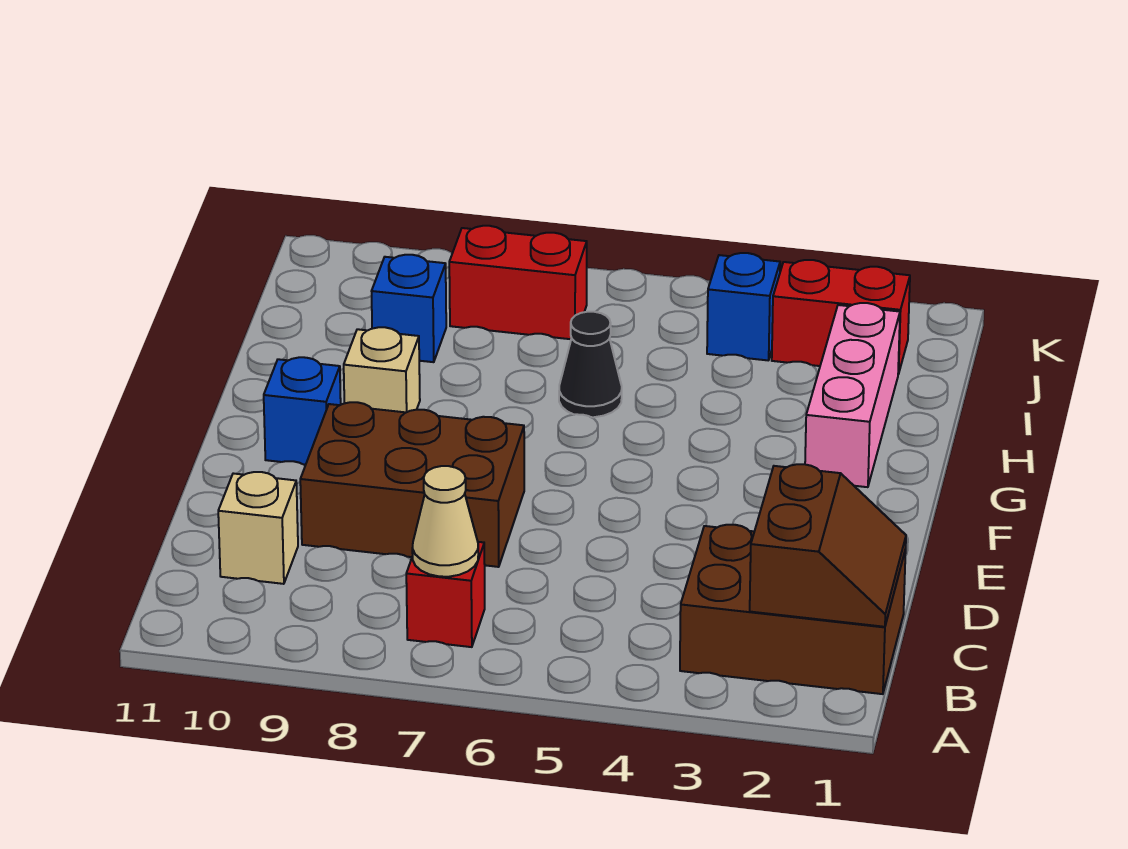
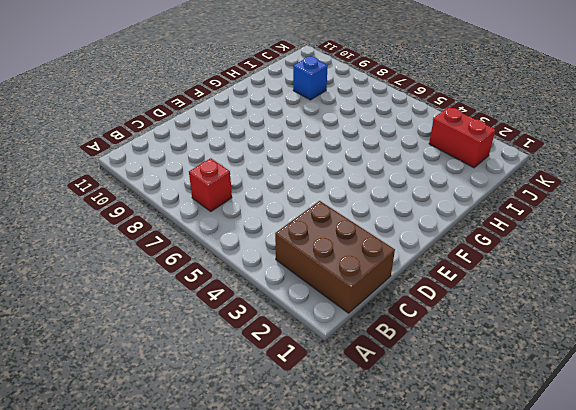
none -> tan brick C10 level 1
none -> brown brick D7:E9 level 1
none -> blue brick F10 level 1

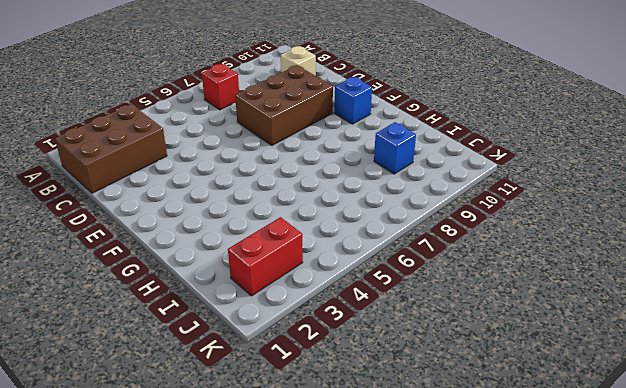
none -> pink brick G2:I2 level 1
none -> tan brick G9 level 1
none -> black cone H6 level 1

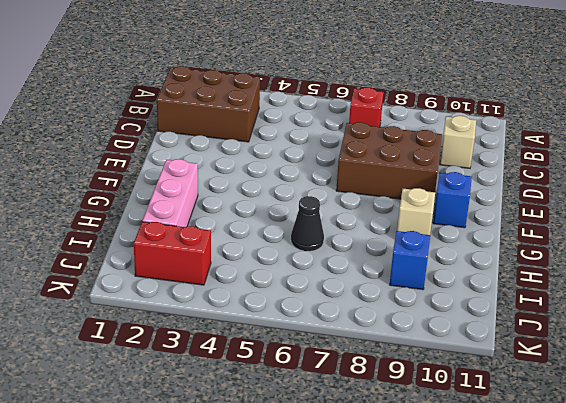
none -> blue brick J4 level 1
none -> red brick J7:J8 level 1
none -> brown slope B1:C2 level 2 top 2

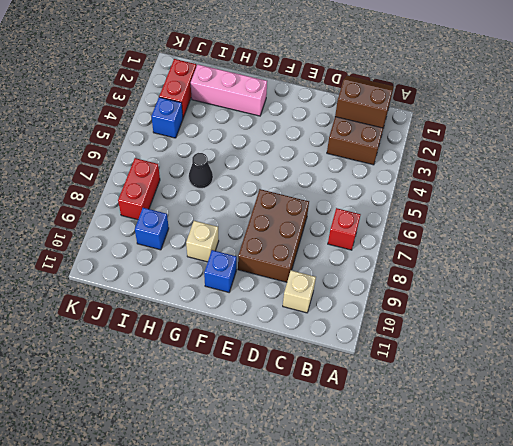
none -> tan cone B7 level 2

